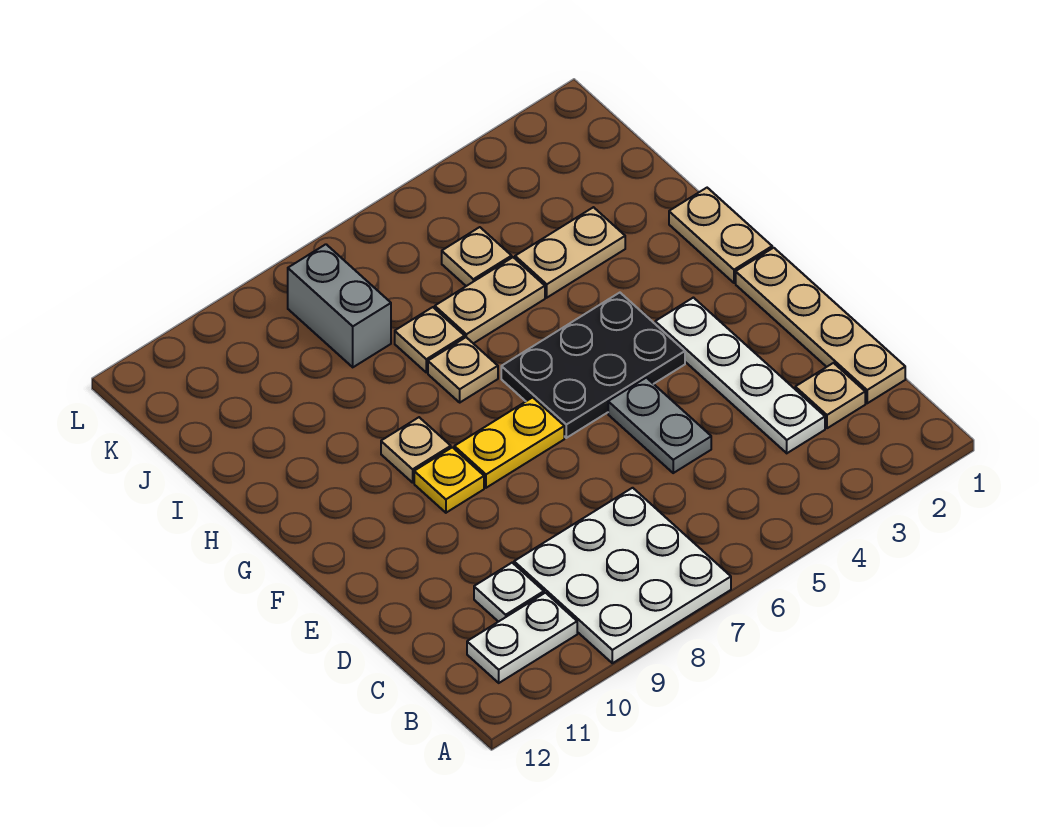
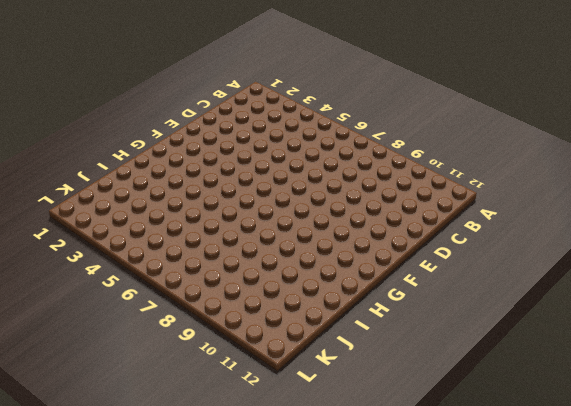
none -> white plate A7:C9 level 1
none -> white plate B10:B11 level 1
none -> tan plate C1:F1 level 1

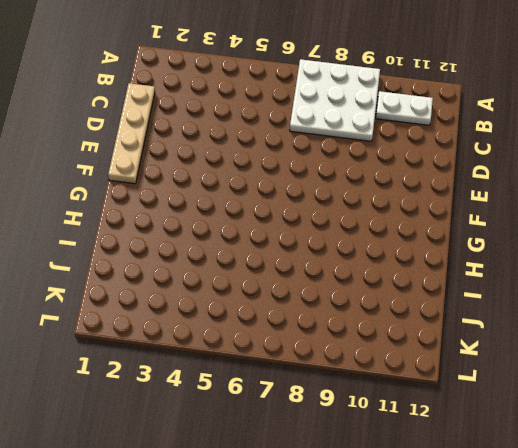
none -> tan plate C2 level 1
none -> white plate C3:F3 level 1
none -> white plate C10 level 1

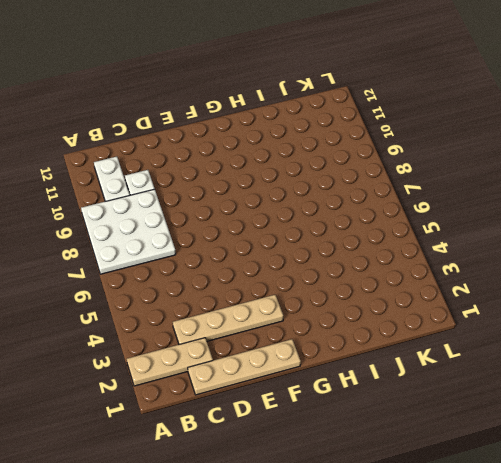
tan plate A2:C2 level 1 -> tan plate C2 level 1
tan plate C3:F3 level 1 -> white plate C3:F3 level 1
none -> grey plate D5:E5 level 1
none -> black plate F4:G6 level 1
none -> yellow plate F7:F8 level 1

